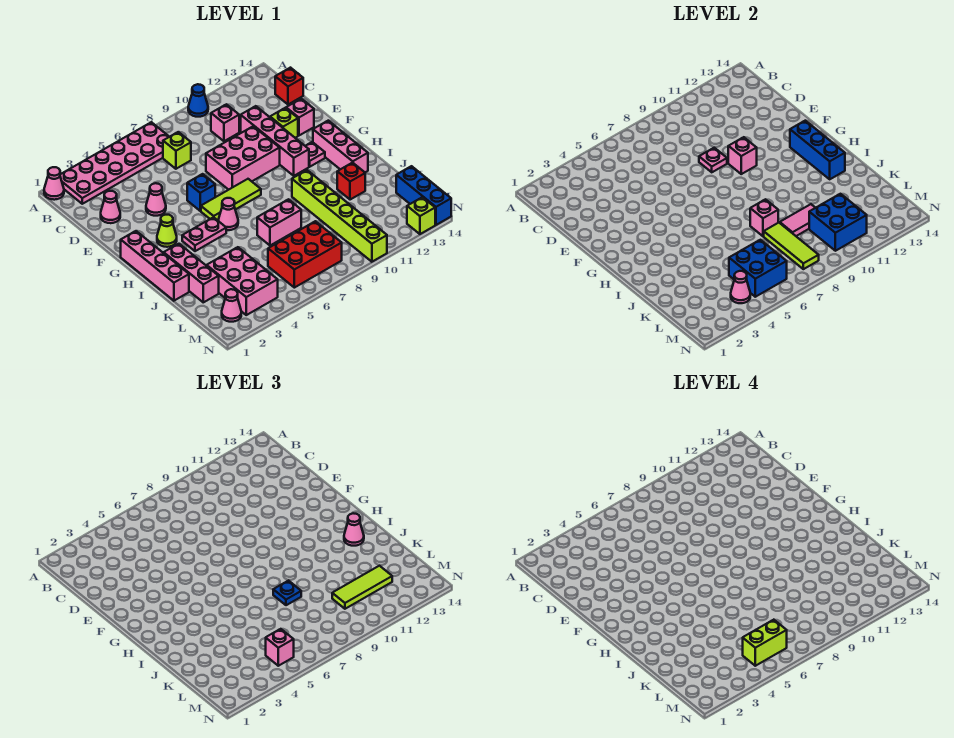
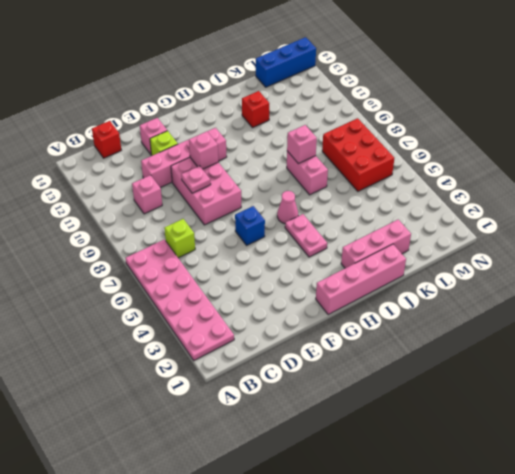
none -> pink cone A1 level 1
none -> blue cone A10 level 1
none -> pink cone D2 level 1
none -> pink cone E4 level 1

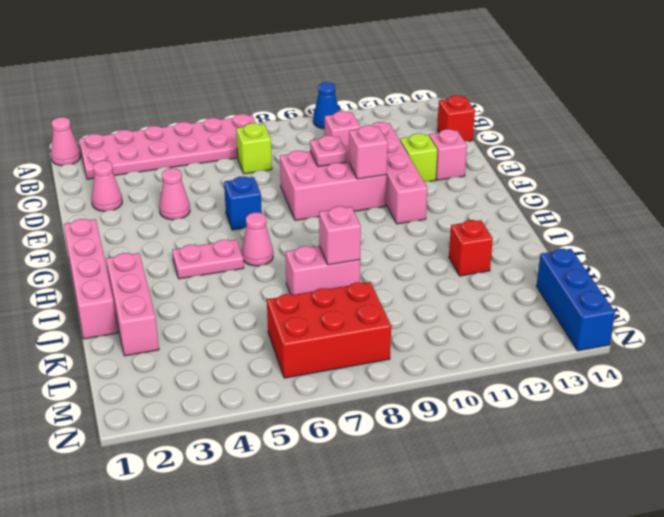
none -> lime cone G3 level 1
none -> lime tile G6:G8 level 1
none -> pink plate G12 level 1
none -> pink brick G13:I13 level 1

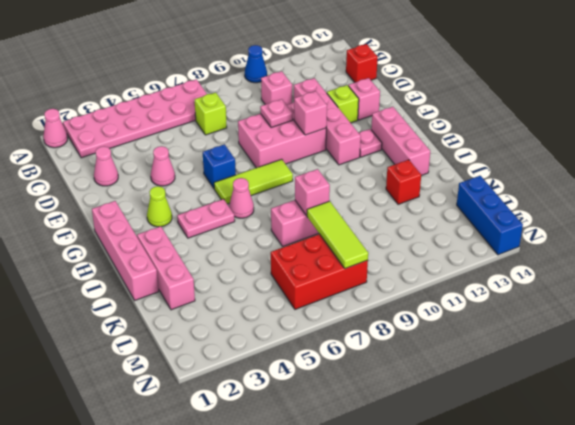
none -> lime brick I10:N10 level 1
none -> pink brick K3:M4 level 1
none -> pink cone M2 level 1
none -> lime brick N13 level 1

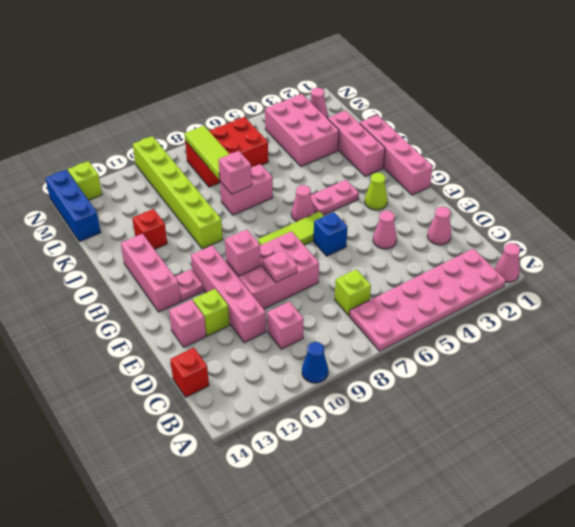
none -> blue brick G13:I13 level 2
none -> pink tile K9:K10 level 2
none -> blue brick L5:M6 level 2
none -> blue brick L10:M11 level 2

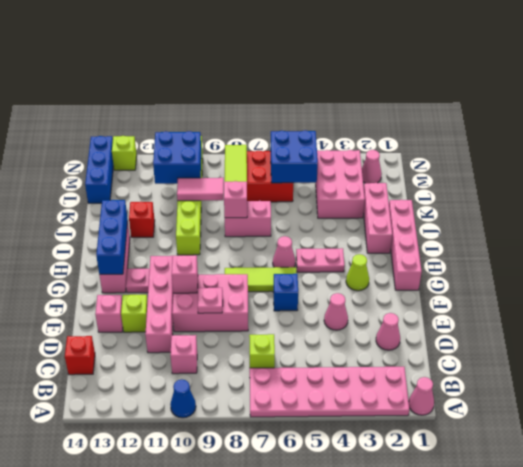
none -> pink cone M4 level 2
none -> pink cone I13 level 3
none -> blue plate J8 level 3
none -> lime tile L10:L12 level 3

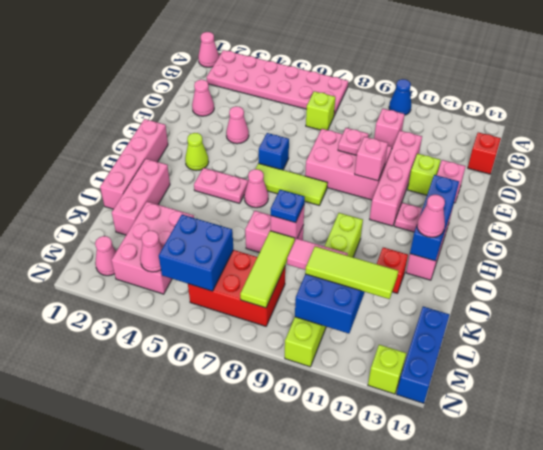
none -> pink brick M5 level 3
none -> lime brick M5:M6 level 4

